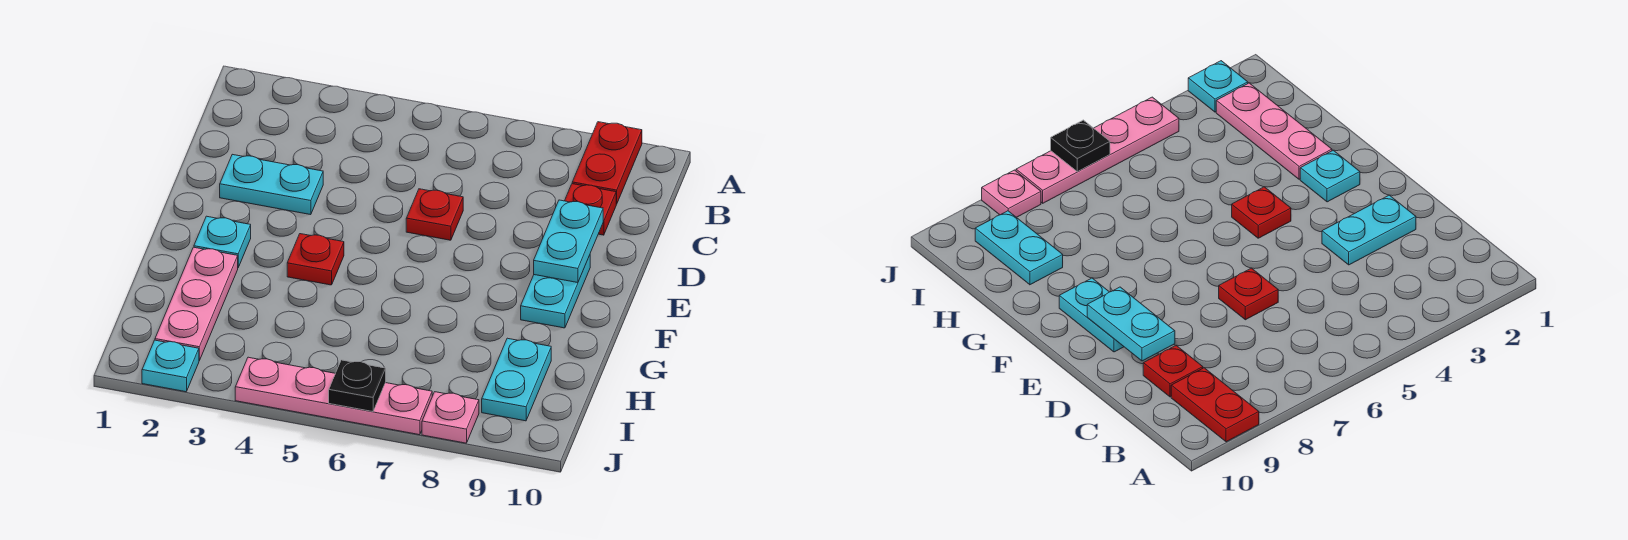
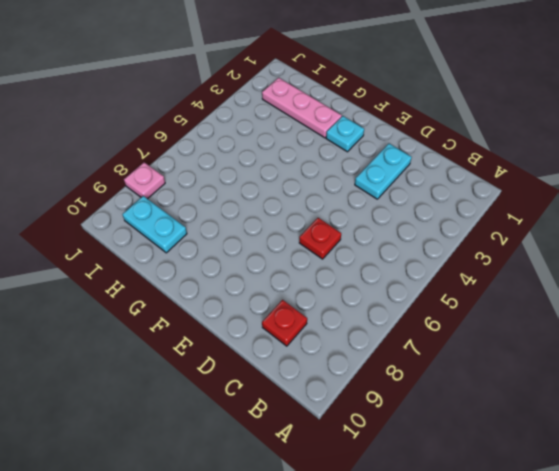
none -> red plate A9:B9 level 1
none -> cyan plate E9:F9 level 1
none -> red plate F4 level 1

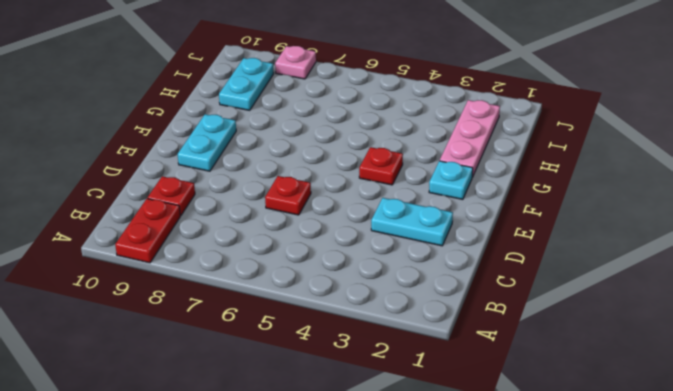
none -> cyan plate J2 level 1
none -> pink plate J4:J7 level 1
none -> cyan plate D9:E9 level 2

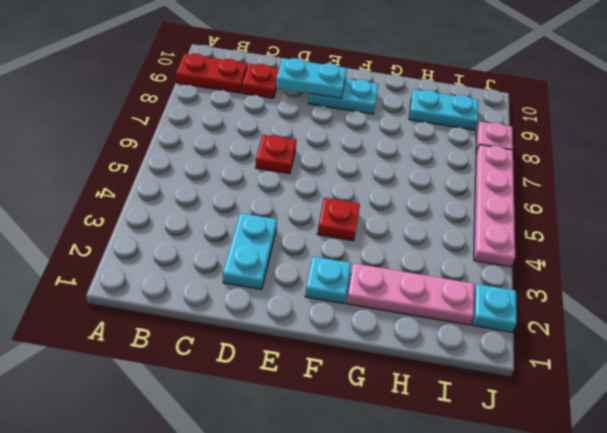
none -> black plate J6 level 2

